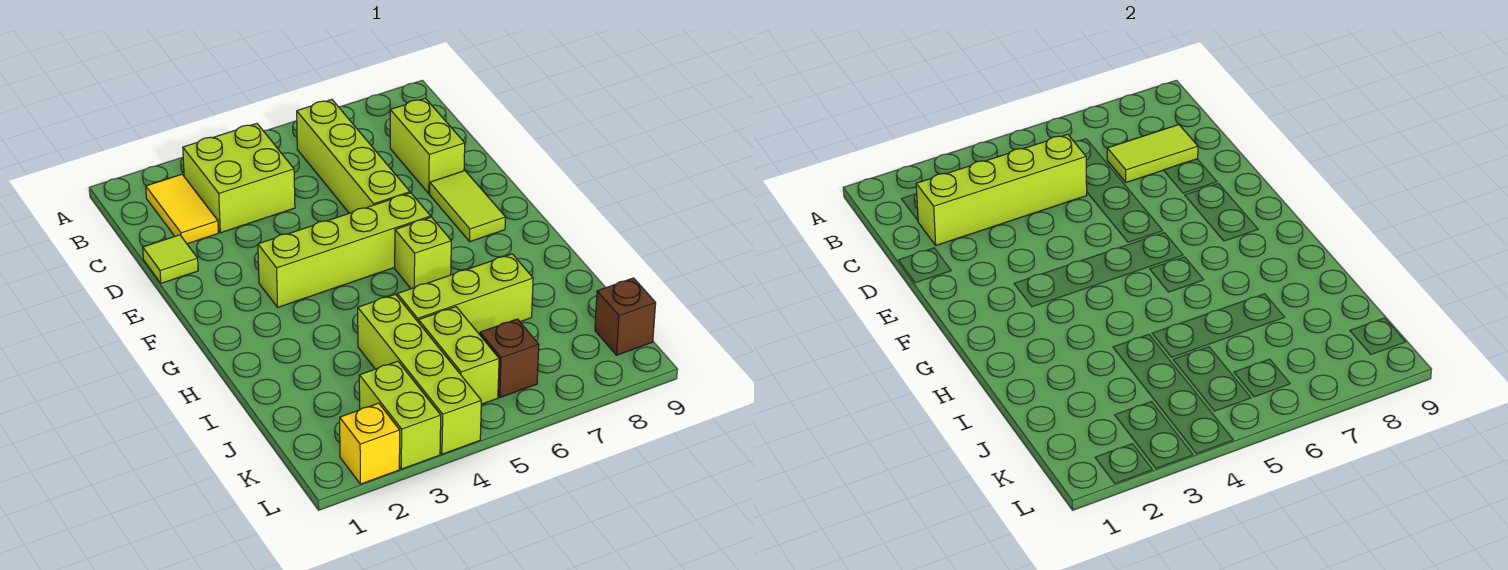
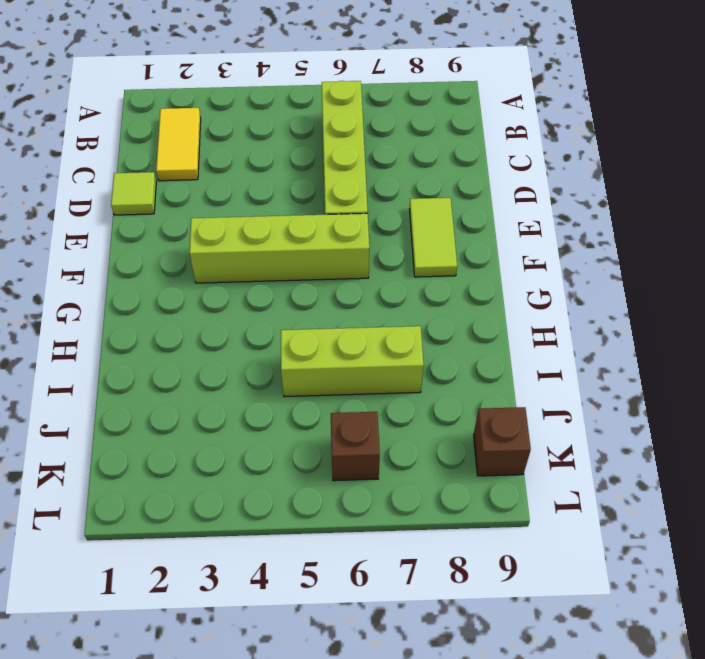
none -> lime brick B3:C4 level 1
none -> lime brick C8:D8 level 1
none -> lime brick G6 level 1

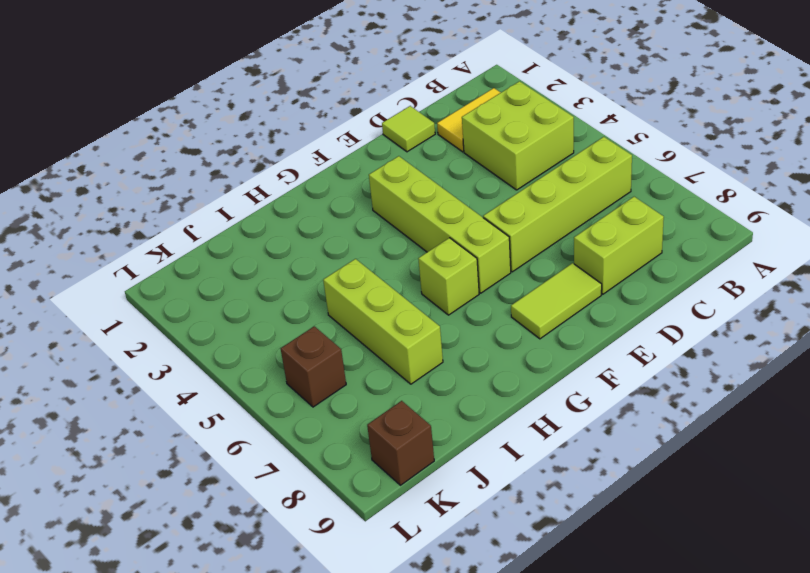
none -> lime brick I4:L4 level 1
none -> lime brick J5:K5 level 1
none -> lime brick K3:L3 level 1

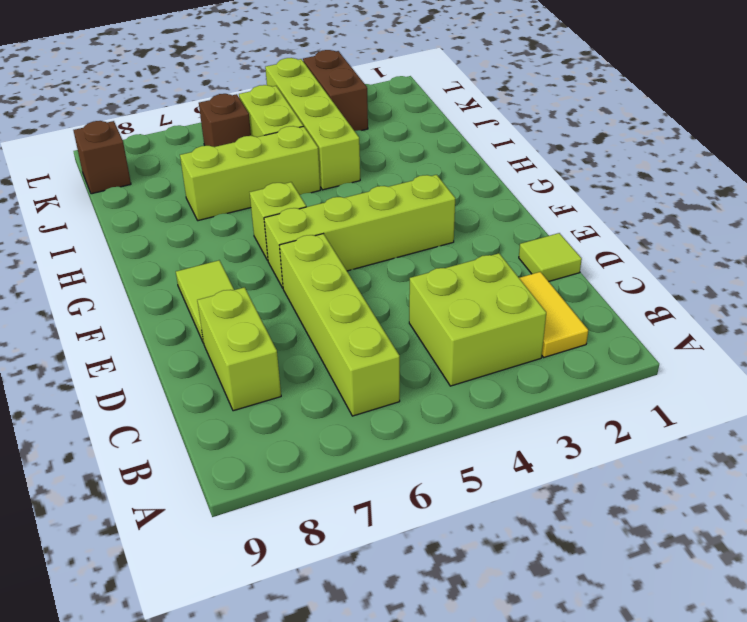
brown brick K3:L3 level 1 -> lime brick K3:L3 level 1
none -> yellow brick L2 level 1
none -> lime brick C2:C5 level 2
none -> lime tile C7:C8 level 2

